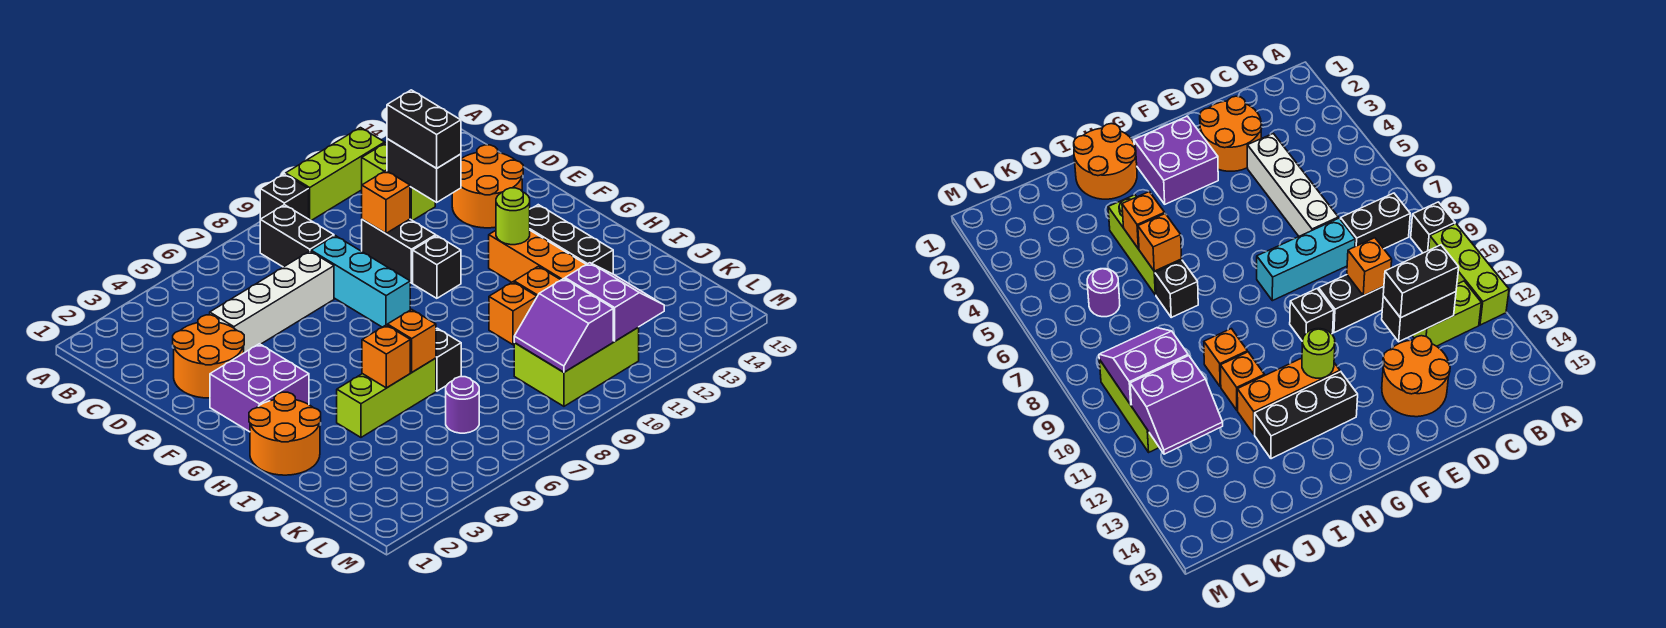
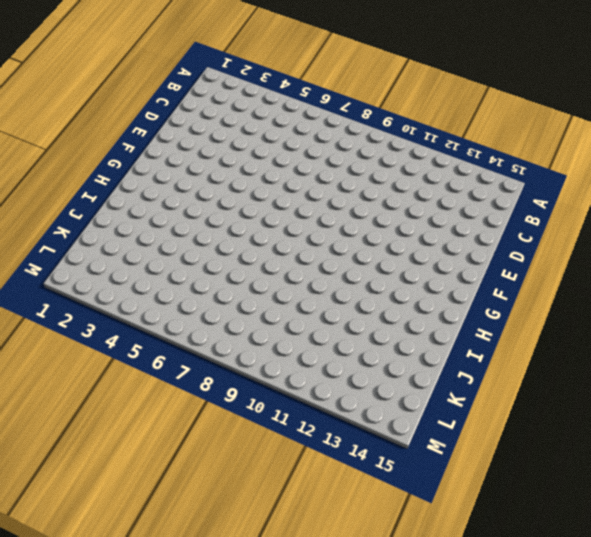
none -> black brick A9 level 1
none -> lime brick A10:A12 level 1
none -> black brick B8:C8 level 1

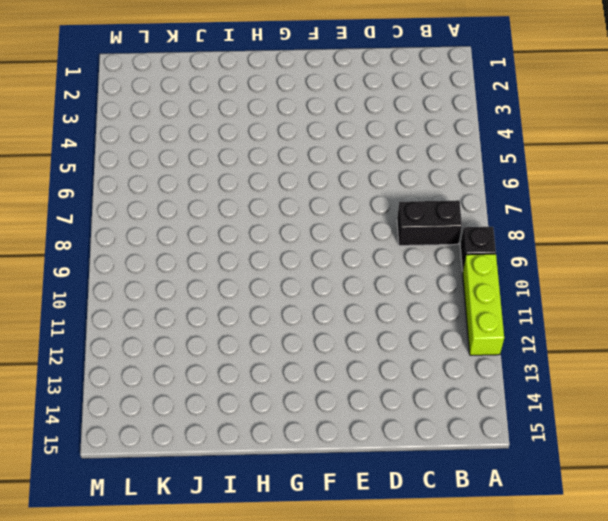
none -> lime brick B12:C12 level 1
none -> orange round brick D2:E3 level 1
none -> white brick D4:D7 level 1

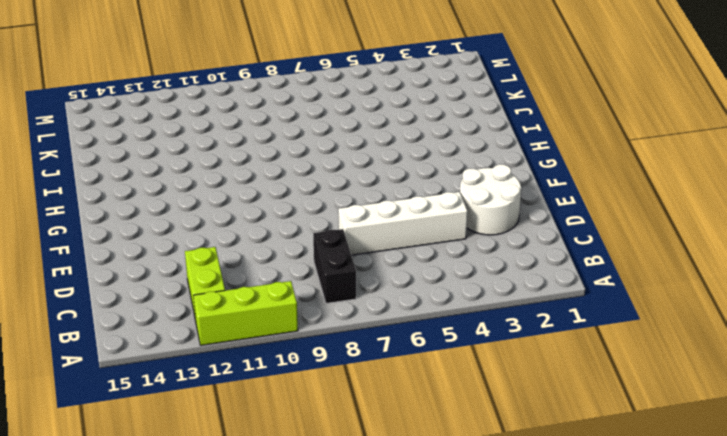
white round brick D2:E3 level 1 -> orange round brick D2:E3 level 1
none -> black brick A9 level 1
none -> cyan brick D8:F8 level 1
none -> black brick D10:E10 level 1

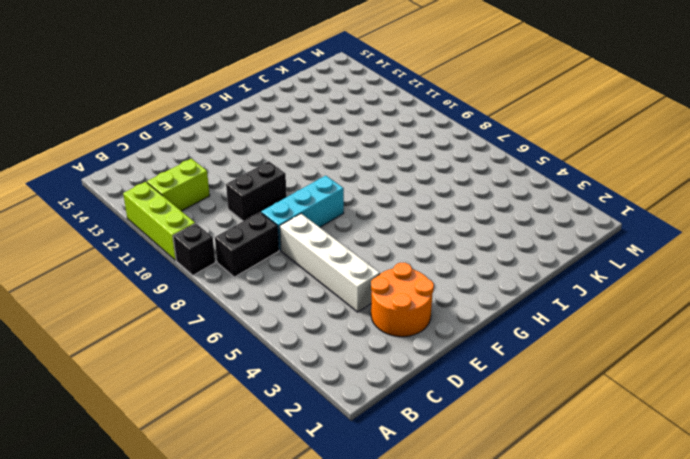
none -> orange round brick D13:E14 level 1
none -> purple brick F2:G3 level 1
none -> black brick F10 level 1

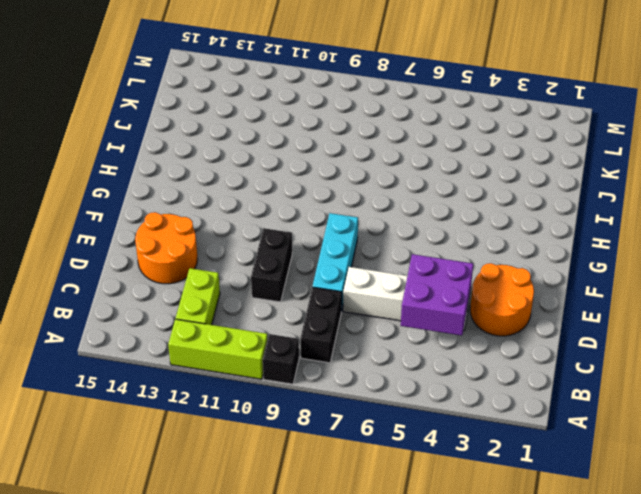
purple brick C4:D5 level 2 -> purple brick F2:G3 level 1
none -> black brick F10 level 1
none -> orange brick G12:I12 level 1
none -> black brick G13:I13 level 1

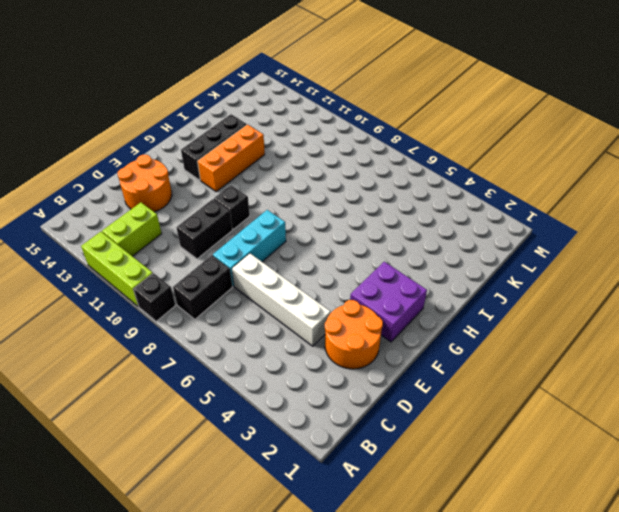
none -> orange round brick H1:I2 level 1
none -> lime brick I4:I6 level 1
none -> black brick I7 level 1

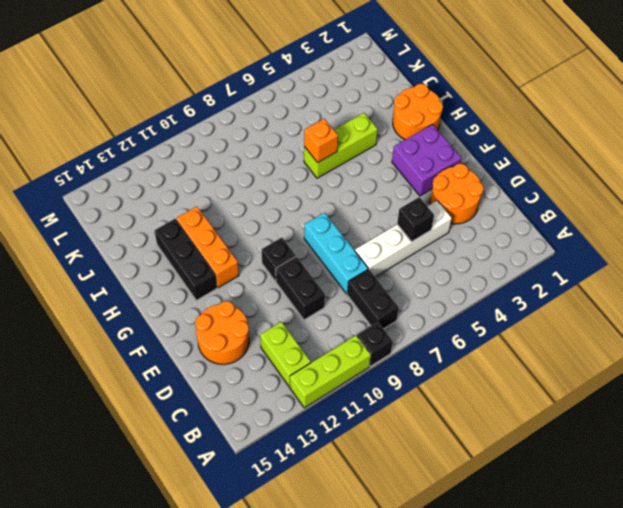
black brick D5 level 2 -> black brick I7 level 1
none -> orange brick I10 level 1
none -> orange brick I11 level 1
none -> purple round brick K6 level 1

